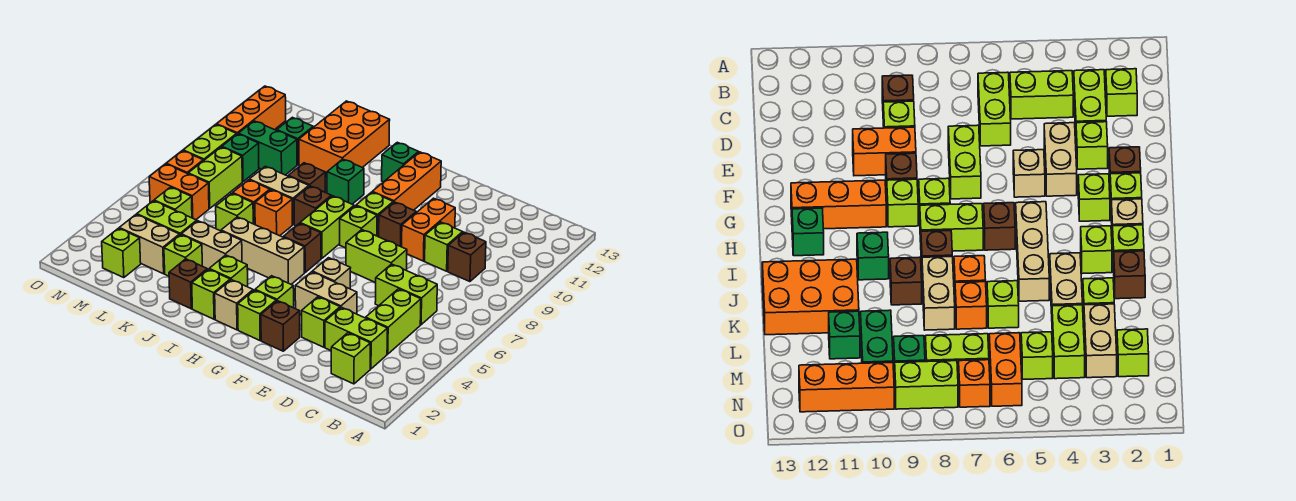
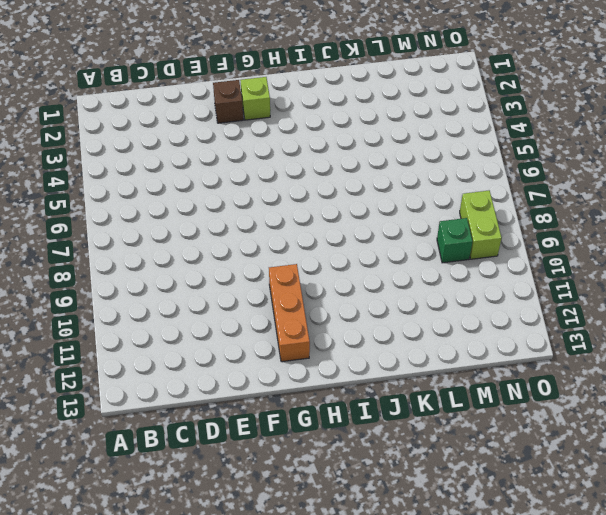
none -> lime brick C2 level 1
none -> lime brick C3:D3 level 1
none -> lime brick C4:C5 level 1
none -> lime brick C6:D6 level 1

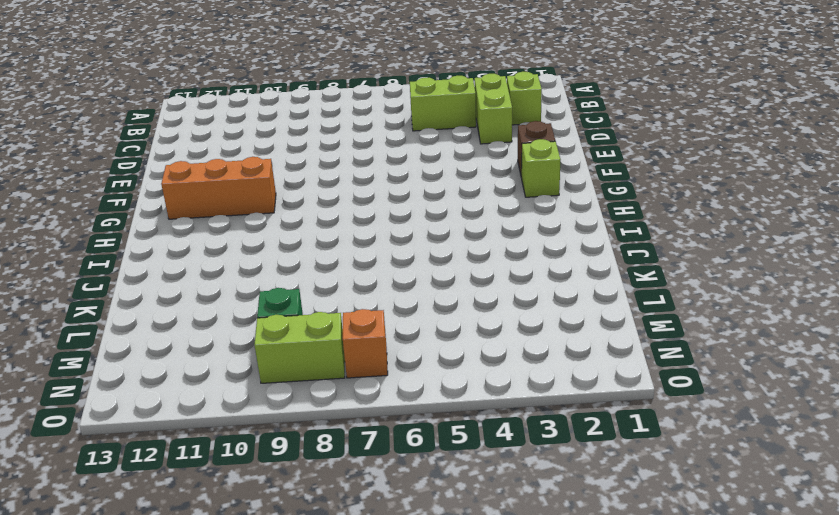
none -> lime brick C6:D6 level 1
none -> brown brick C9 level 1
none -> lime brick D9 level 1
none -> lime brick E3 level 1

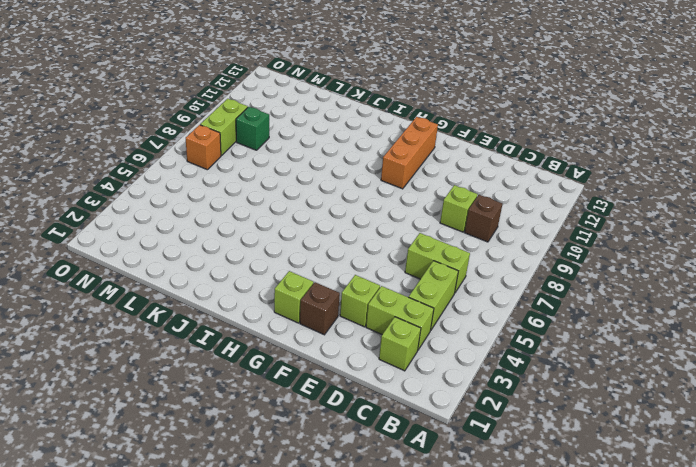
none -> tan brick E4:F4 level 1
none -> lime brick E7:F7 level 1
none -> orange brick E9:E10 level 1
none -> tan brick F5 level 1

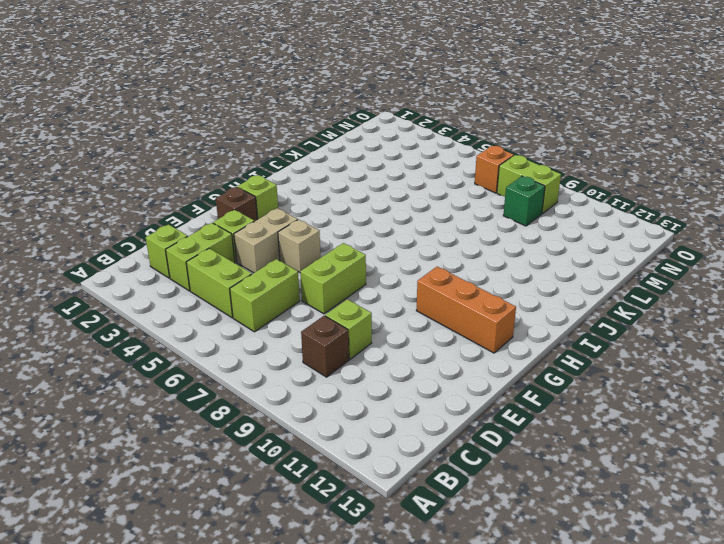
none -> orange brick E9:E10 level 1
none -> brown brick F9 level 1
none -> lime brick G3 level 1
none -> lime brick G8 level 1

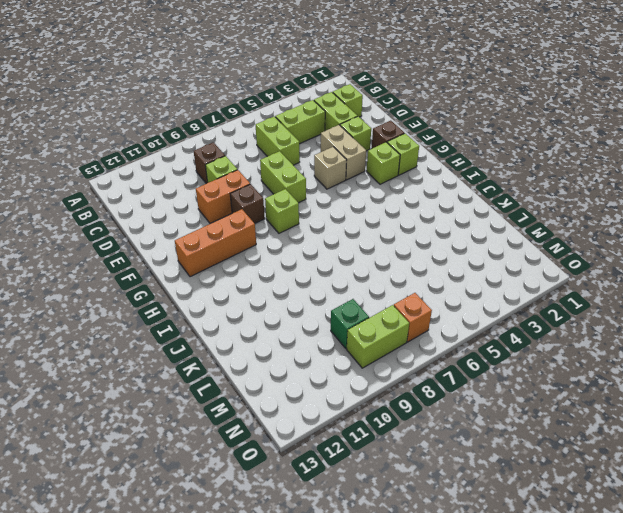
none -> lime brick G9 level 1
none -> tan brick H2 level 1
none -> tan brick H5:J5 level 1
none -> brown brick H6 level 1

